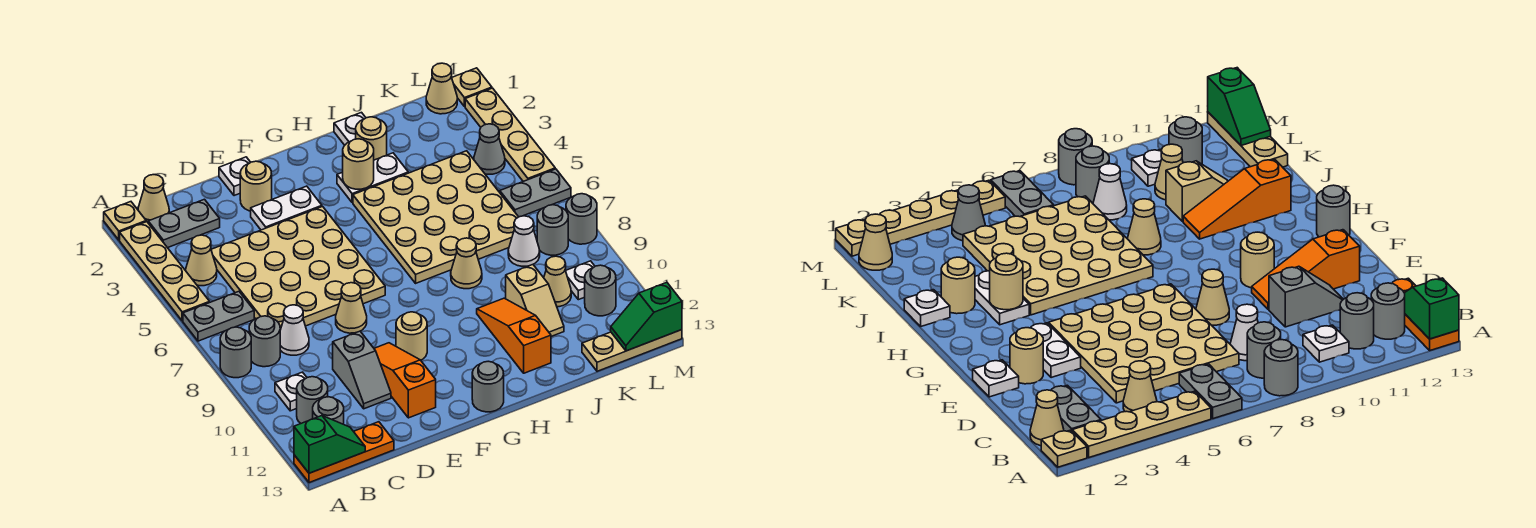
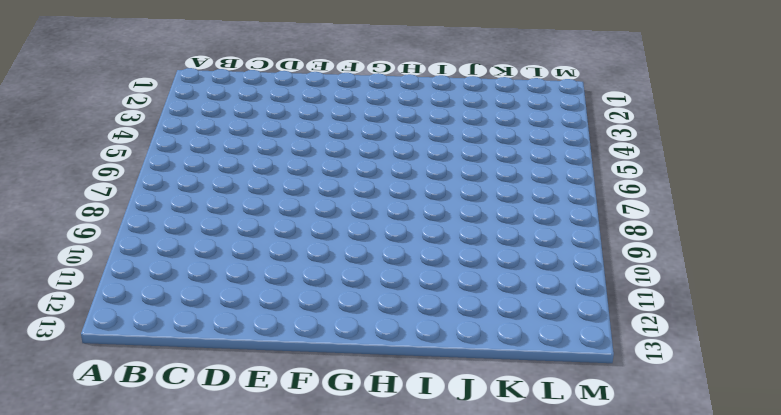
none -> tan plate A1 level 1
none -> tan plate A2:A5 level 1
none -> grey plate A6:B6 level 1
none -> grey round brick A8 level 1

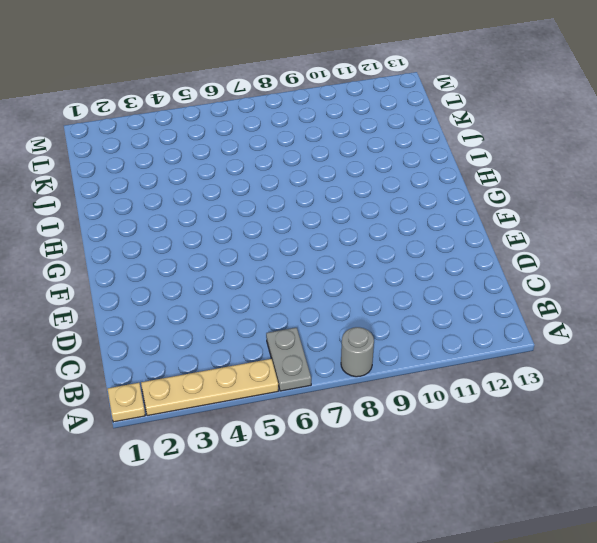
none -> orange plate A13:C13 level 1
none -> tan cone B1 level 1
none -> grey plate B2:C2 level 1
none -> tan cone B4 level 1

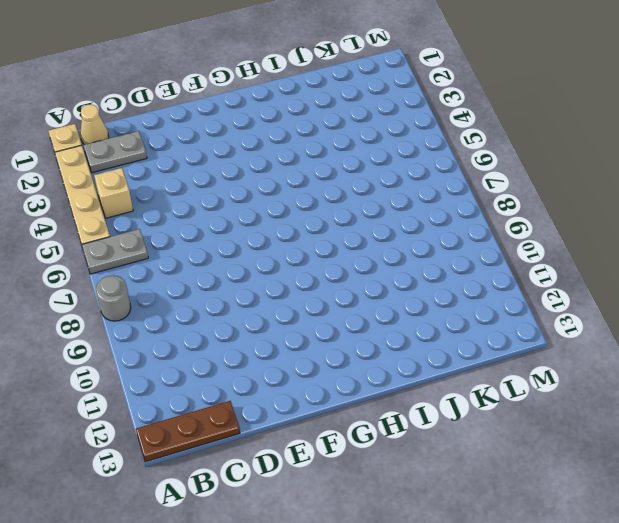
brown plate A13:C13 level 1 -> orange plate A13:C13 level 1
tan brick B4 level 1 -> tan cone B4 level 1
none -> grey round brick B8 level 1
none -> white plate B10 level 1
none -> grey round brick B11 level 1
none -> grey round brick B12 level 1

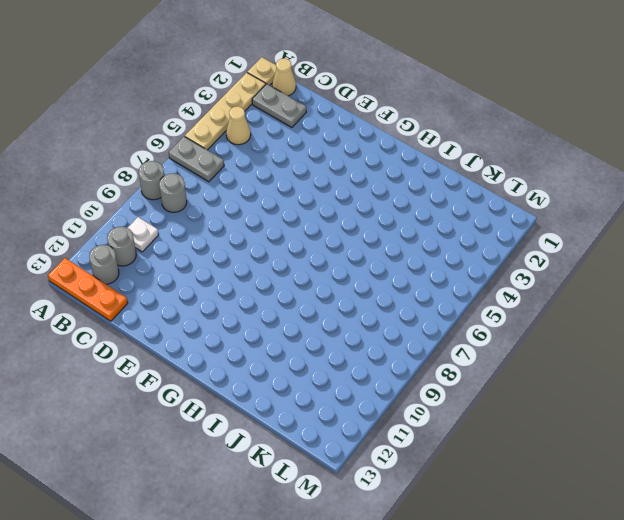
none -> tan plate C4:F7 level 1
none -> white cone C8 level 1
none -> grey slope D10:D11 level 1 top 10
none -> white plate E1 level 1

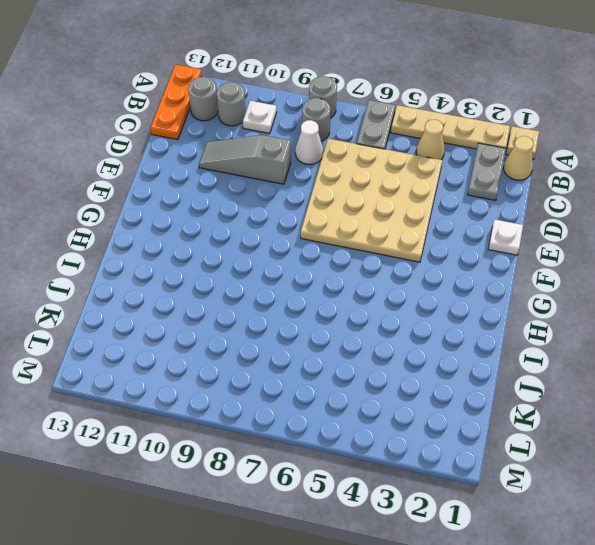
grey slope D9:D11 level 1 top 9 -> grey slope D10:D11 level 1 top 10
none -> tan round brick E2 level 1
none -> white plate E3:F3 level 1
none -> tan cone E8 level 1
none -> orange slope E10:E12 level 1 top 12

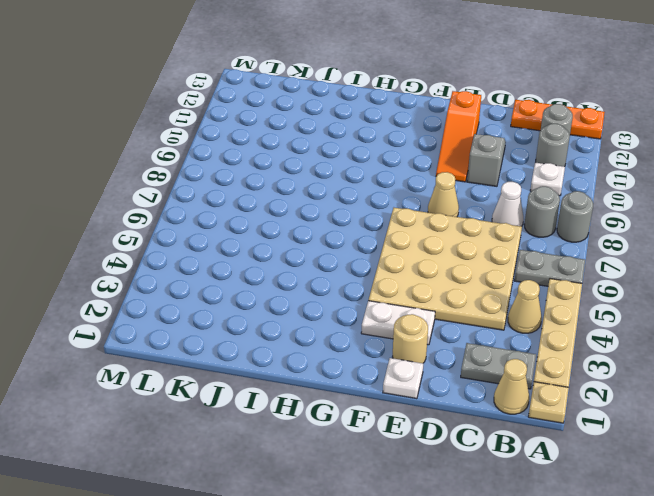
none -> tan round brick F10 level 1
none -> grey round brick G13 level 1
none -> white plate H3:I3 level 1
none -> tan plate H4:K7 level 1

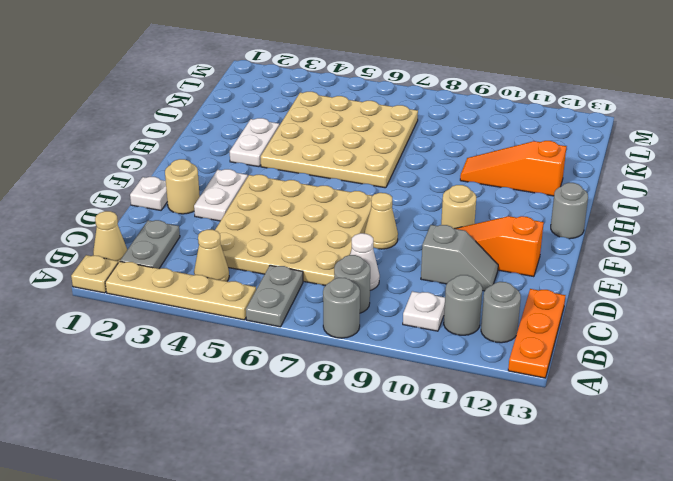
none -> white plate I1 level 1
none -> tan round brick I2 level 1
none -> tan cone I8 level 1
none -> tan slope J10:J11 level 1 top 10

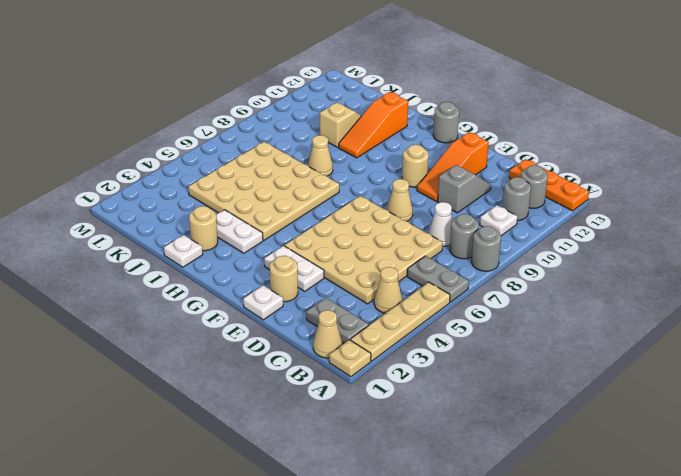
none -> white cone K8 level 1
none -> tan cone K10 level 1
none -> tan plate K13:M13 level 1
none -> tan cone L1 level 1

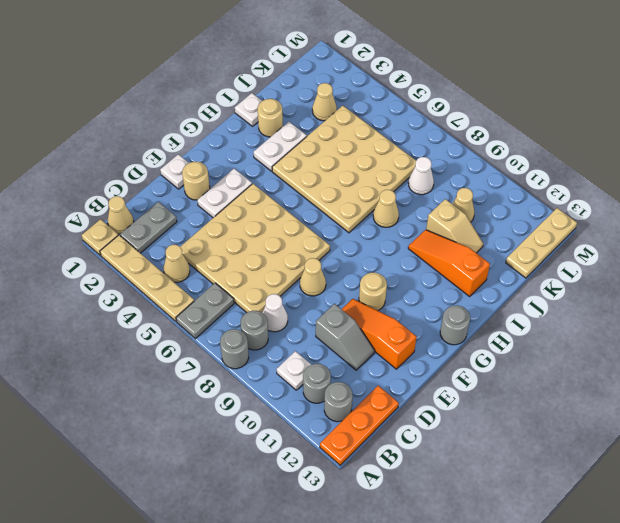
tan cone K3 level 1 -> tan cone L1 level 1
none -> grey cone L4 level 1
none -> grey plate L6:M6 level 1
none -> grey round brick L8 level 1
none -> white plate L10 level 1

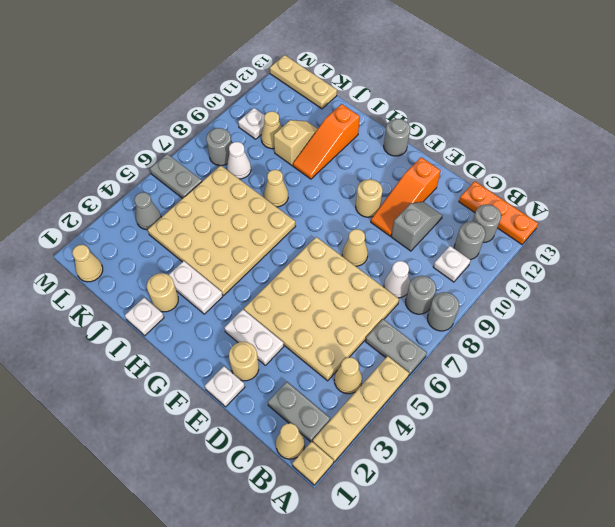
none -> grey round brick L11 level 1
none -> tan plate M1 level 1
none -> tan plate M2:M5 level 1
none -> grey round brick M8 level 1

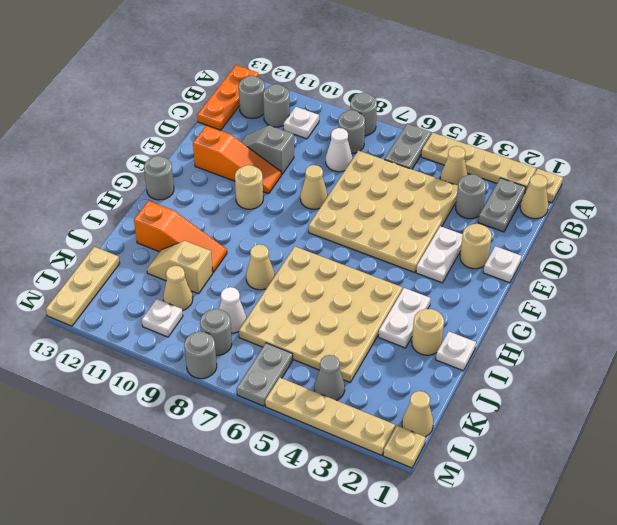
grey round brick C3 level 1 -> grey round brick L11 level 1
none -> green slope A13:B13 level 2 top A
none -> tan round brick H3 level 2
none -> green slope L13:M13 level 2 top M

